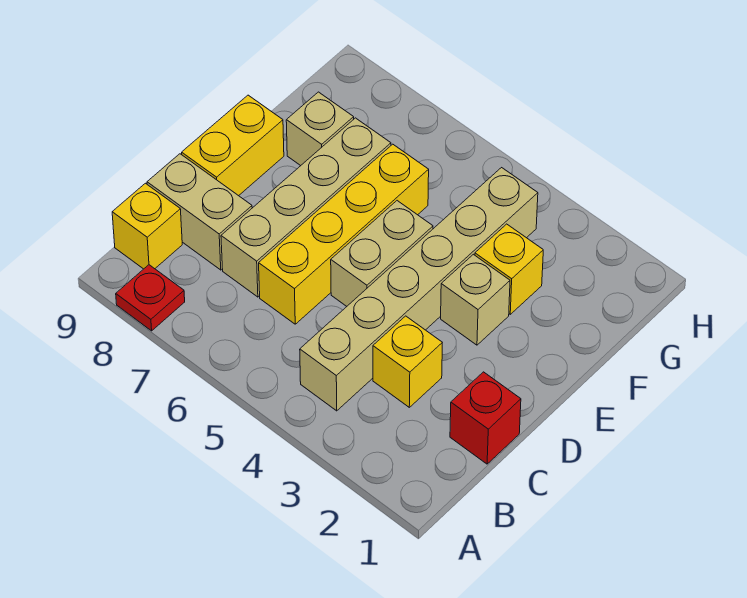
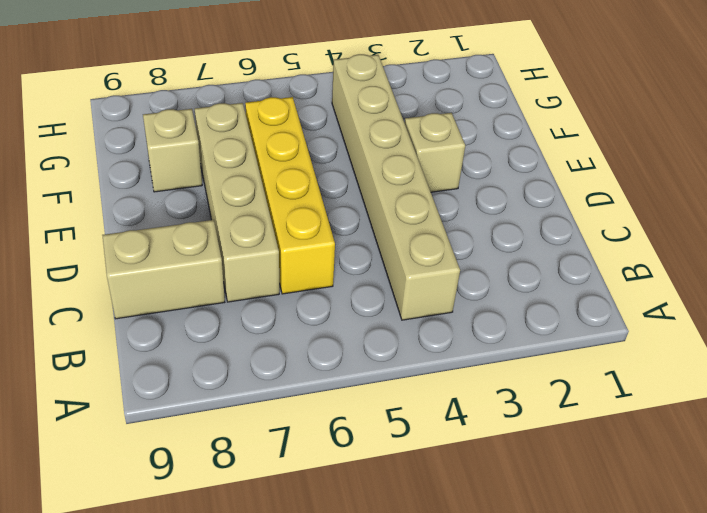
none -> red plate A8 level 1
none -> yellow brick B9 level 1
none -> red brick C1 level 1

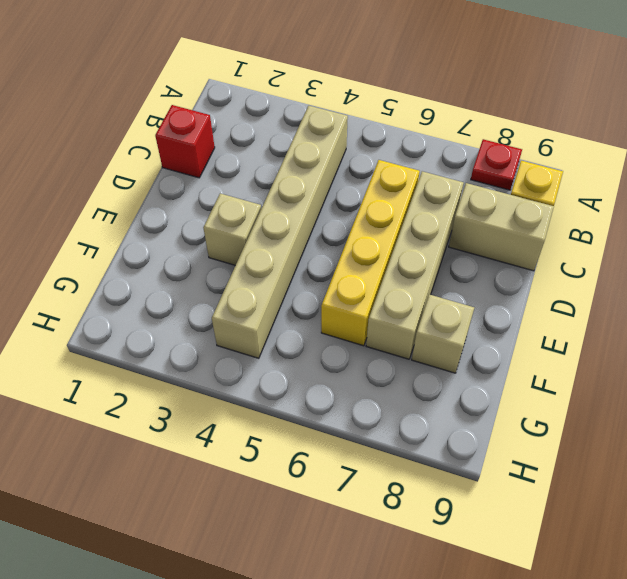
none -> yellow brick C3 level 1
none -> tan brick D5:E5 level 1
none -> yellow brick D9:E9 level 1

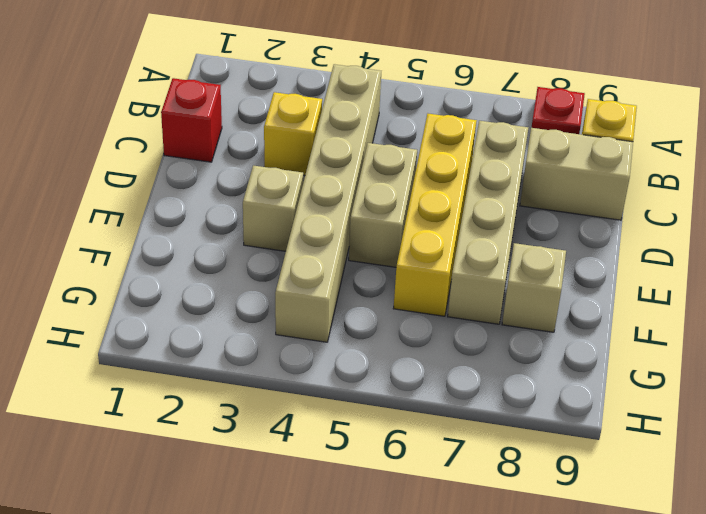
none -> yellow brick D9:E9 level 1
none -> yellow brick F3 level 1

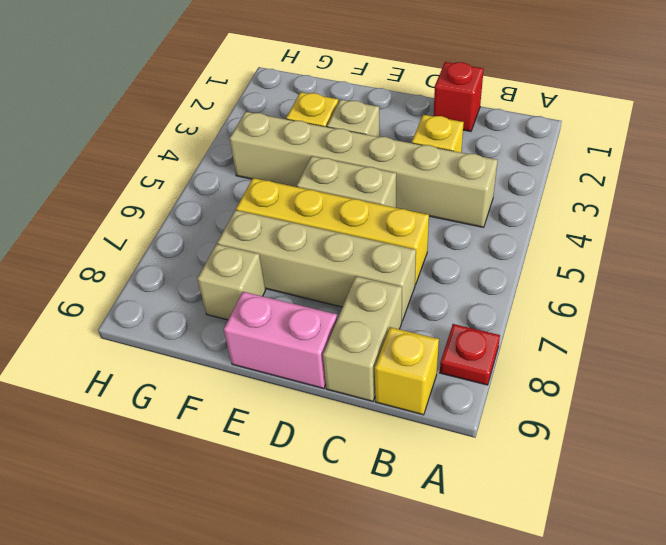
pink brick D9:E9 level 1 -> yellow brick D9:E9 level 1

